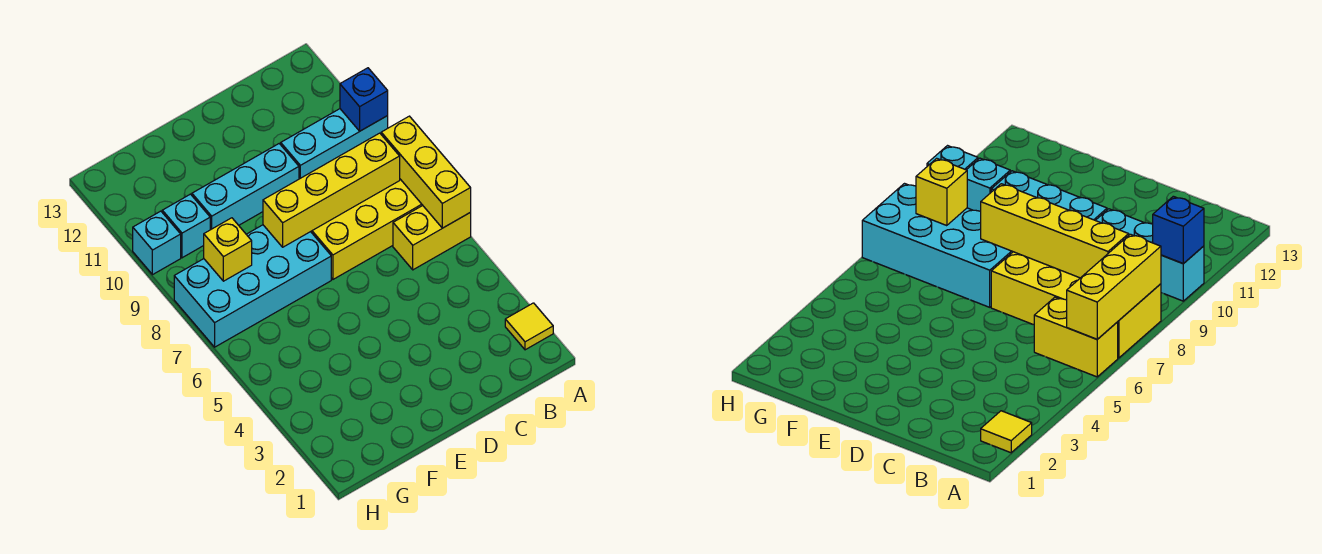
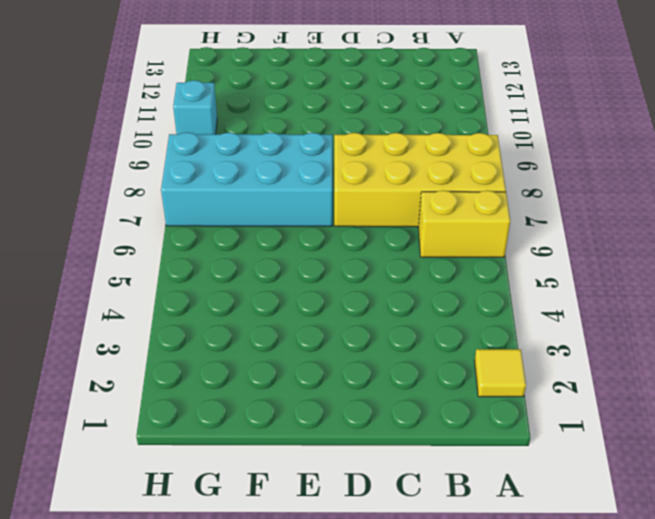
none -> cyan brick A10:C10 level 1
none -> cyan brick D10:F10 level 1
none -> cyan brick G10 level 1

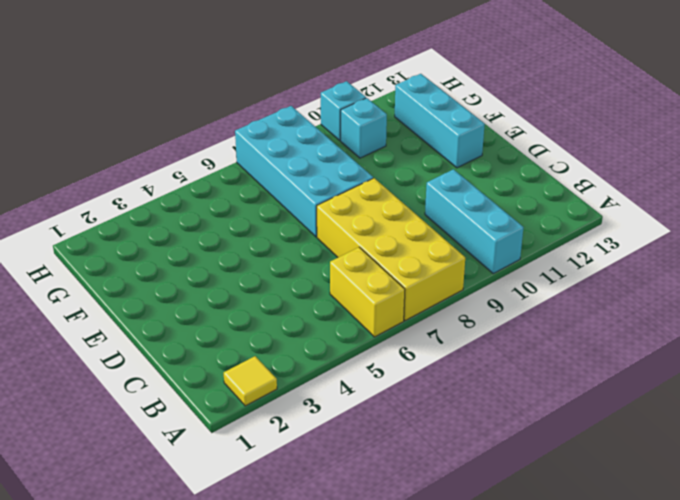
cyan brick E12:G12 level 1 -> cyan brick D10:F10 level 1
none -> yellow brick A6:A8 level 2
none -> blue brick A10 level 2
none -> yellow brick B8:E8 level 2

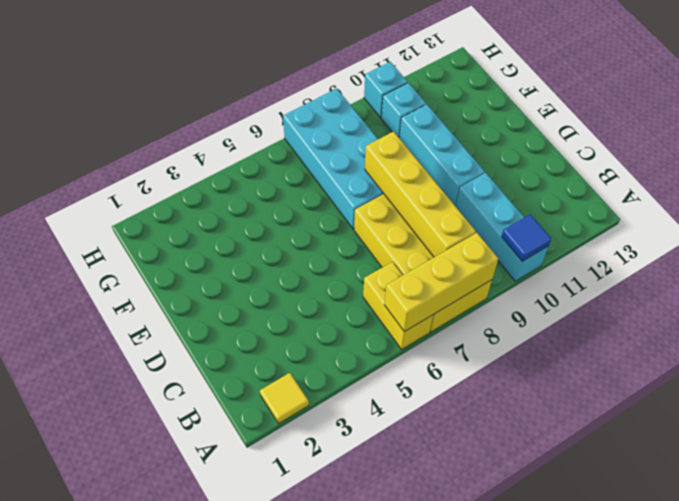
blue tile A10 level 2 -> blue brick A10 level 2
none -> yellow brick G8 level 2

